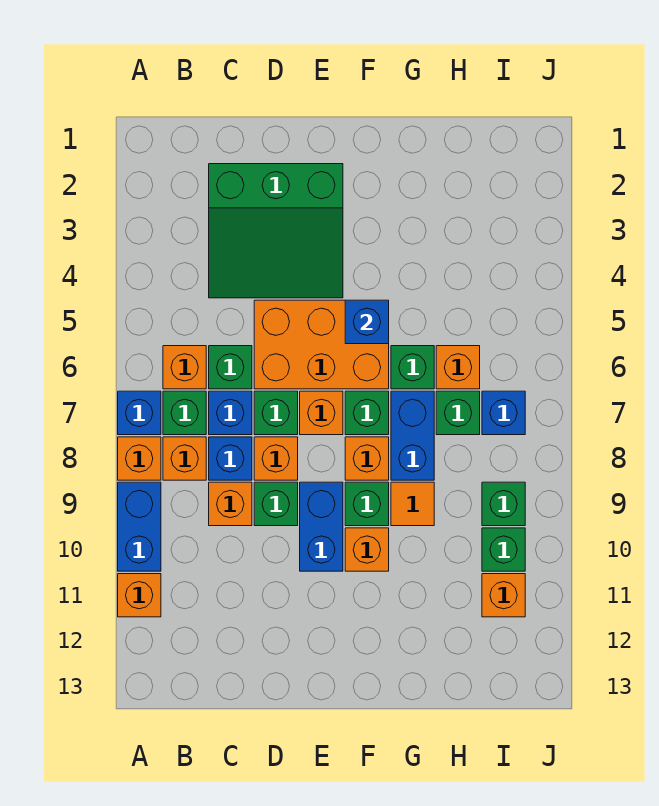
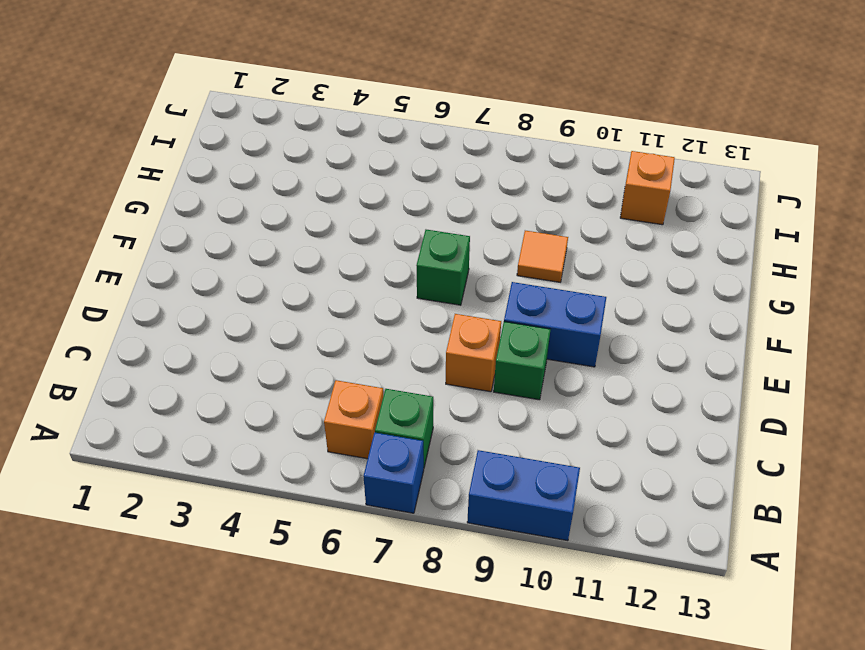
none -> orange brick A8 level 1
none -> orange brick A11 level 1
none -> orange brick B8 level 1
none -> green slope C2:E4 level 1 top 2

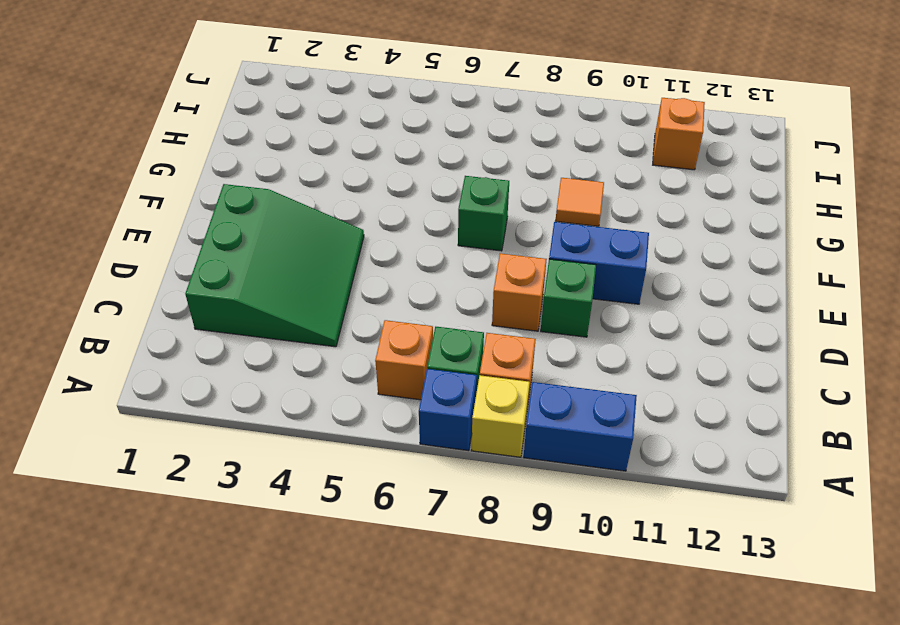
yellow brick A8 level 1 -> orange brick A8 level 1
none -> orange brick A11 level 1
none -> green brick C6 level 1
none -> blue brick C7 level 1
none -> blue brick C8 level 1

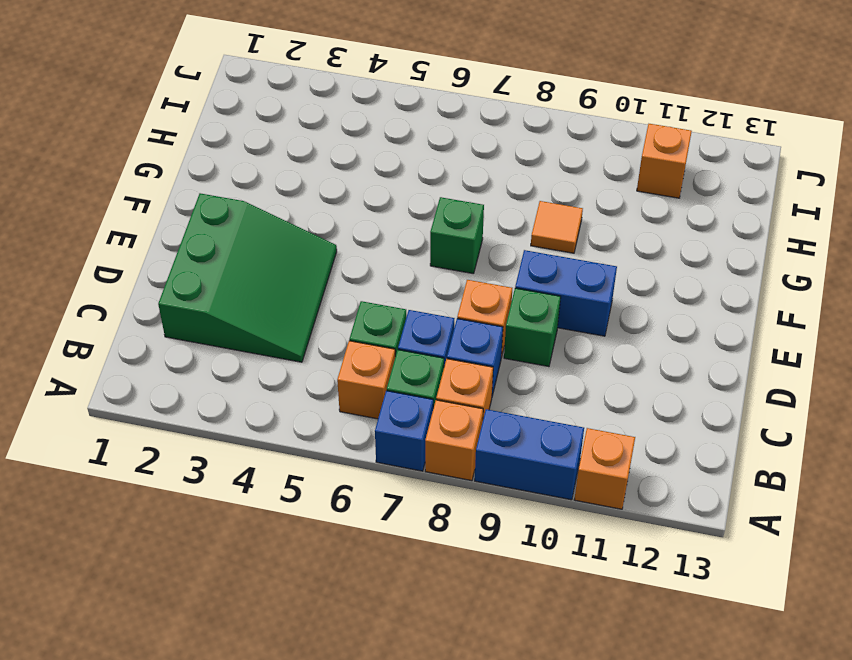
none -> orange brick C9 level 1
none -> orange brick D5:F6 level 1
none -> green brick D7 level 1
none -> orange brick E7 level 1

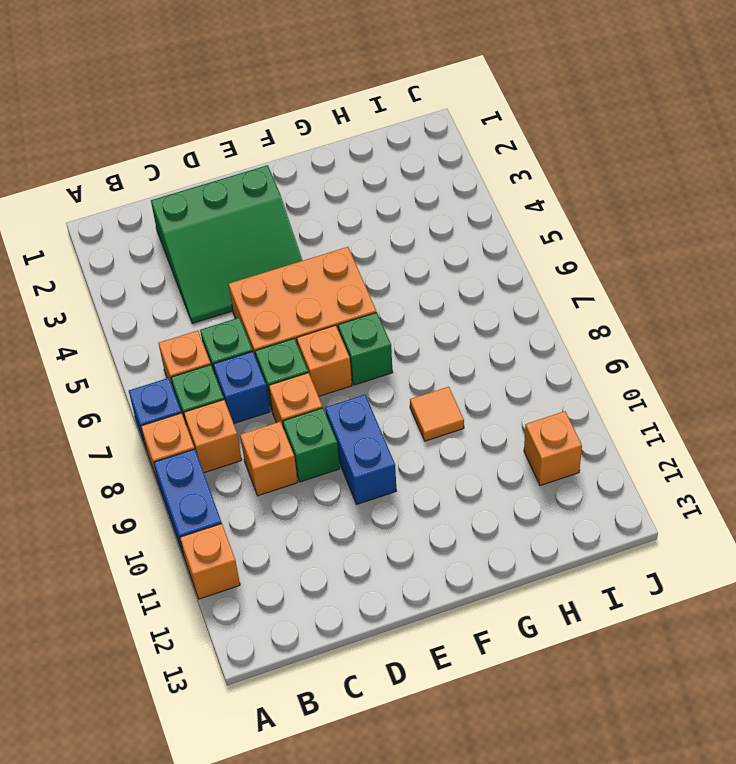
none -> blue brick C8 level 1
none -> orange brick F8 level 1
none -> green brick F9 level 1
none -> orange brick F10 level 1

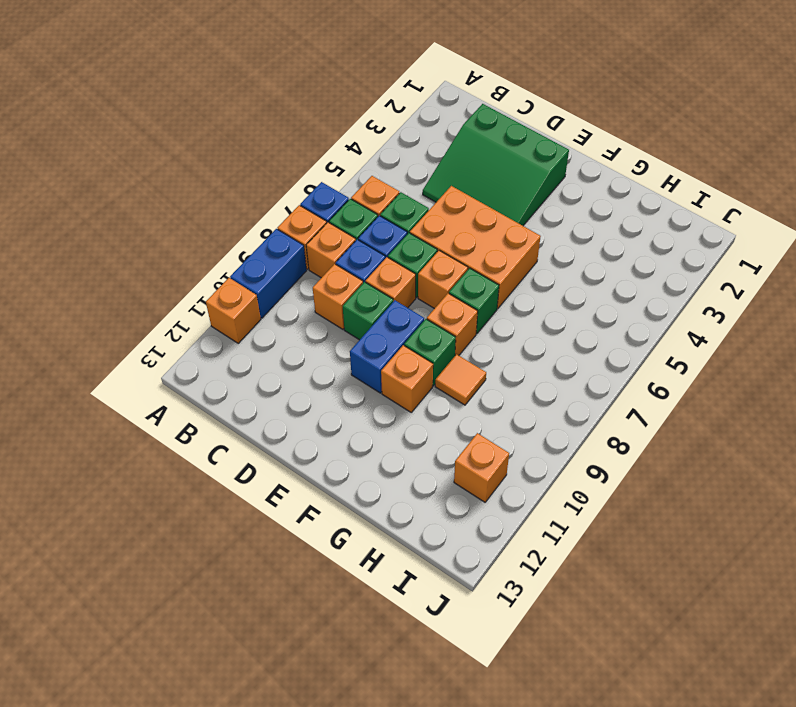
none -> green brick G6 level 1
none -> blue brick G7:G8 level 1
none -> orange brick H6 level 1
none -> green brick H7 level 1

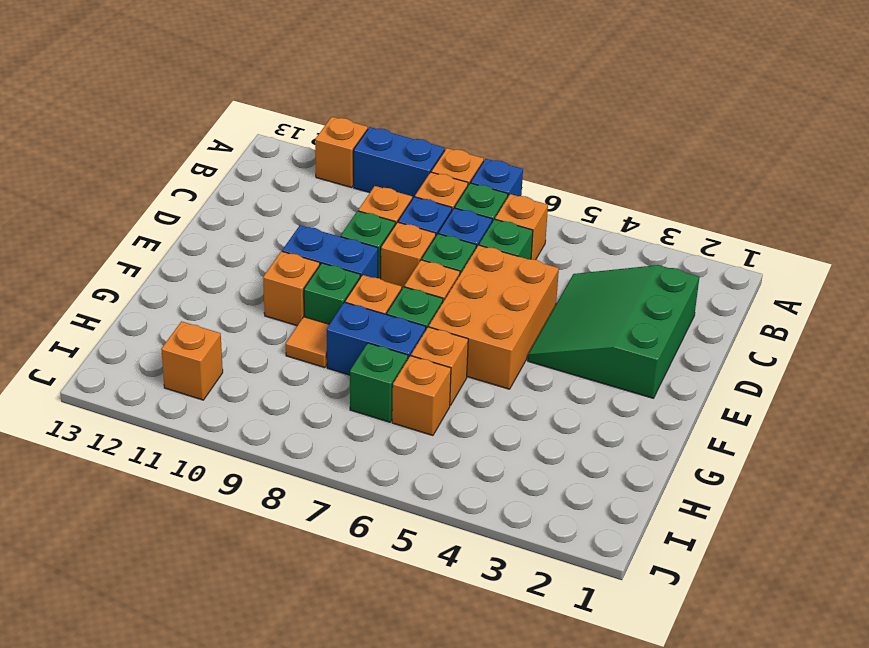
orange brick G6 level 1 -> green brick G6 level 1
none -> blue brick I7 level 1
none -> green brick I9 level 1
none -> green brick I10 level 1
none -> blue brick F5 level 2

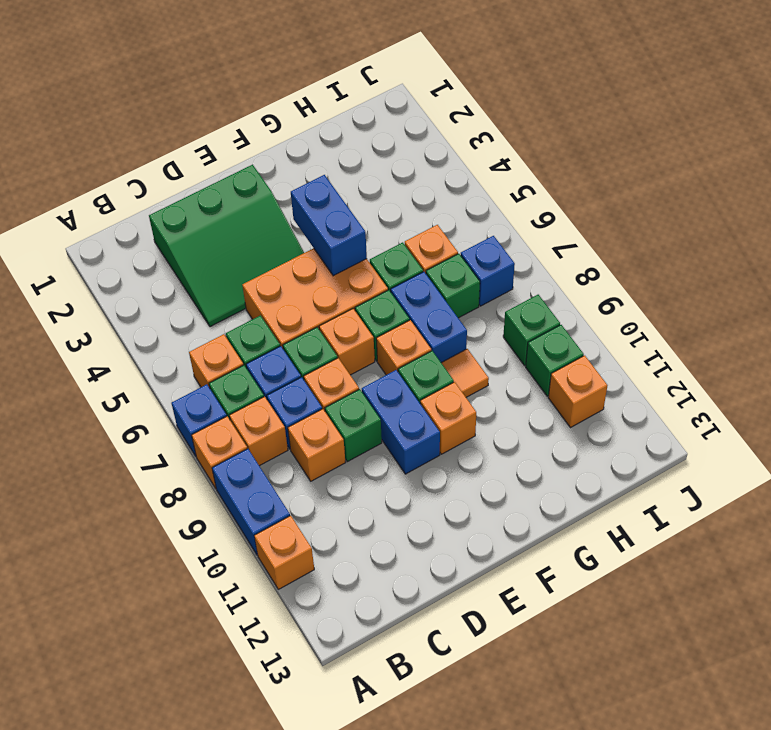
blue brick F4:F5 level 2 -> blue brick F5 level 2

